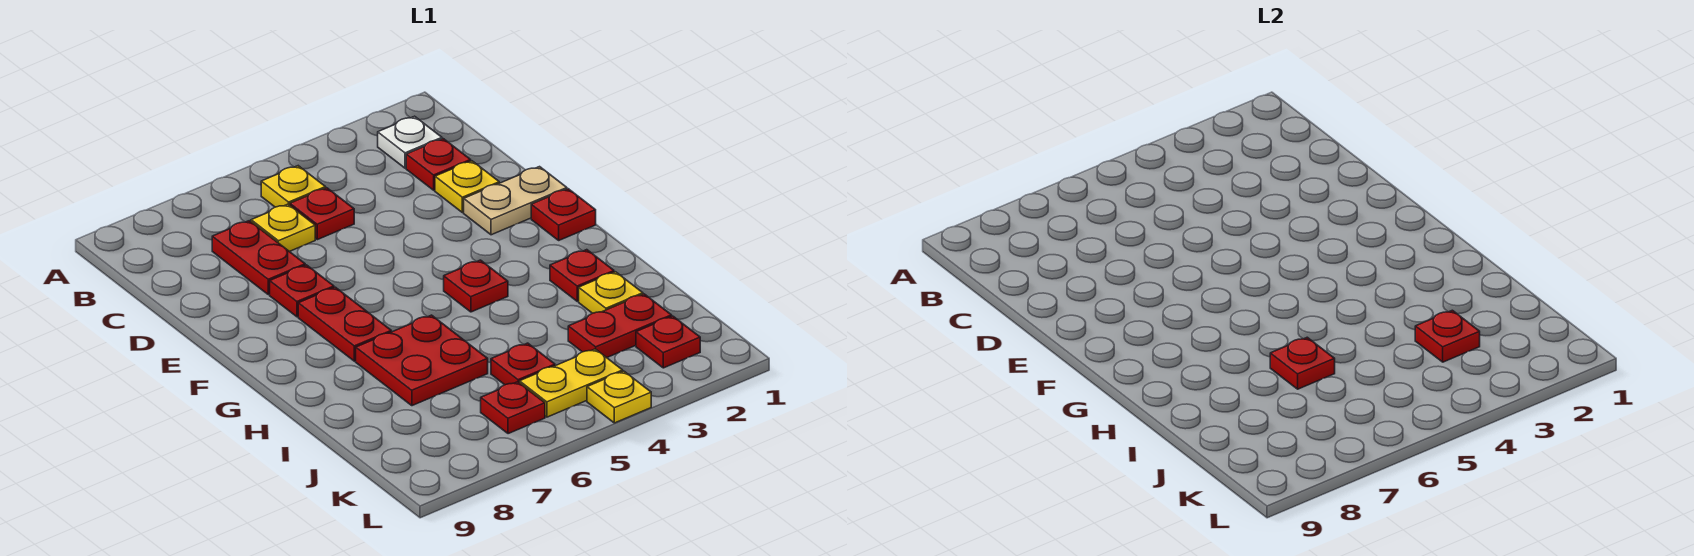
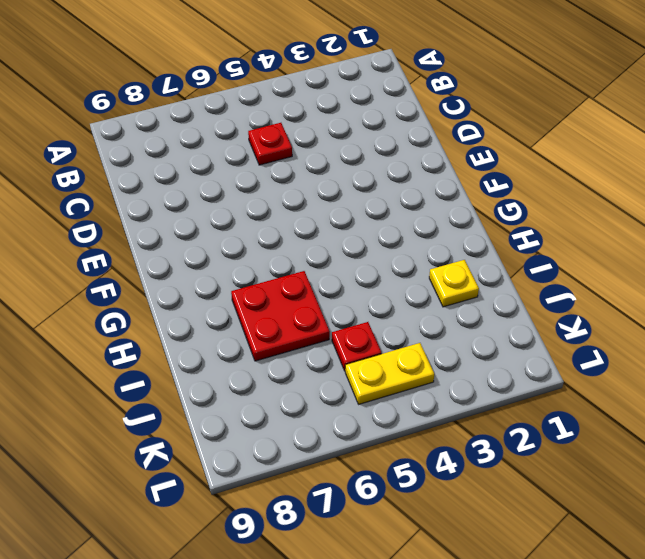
none -> white plate B2 level 1
none -> yellow plate B5 level 1
none -> red plate C2 level 1

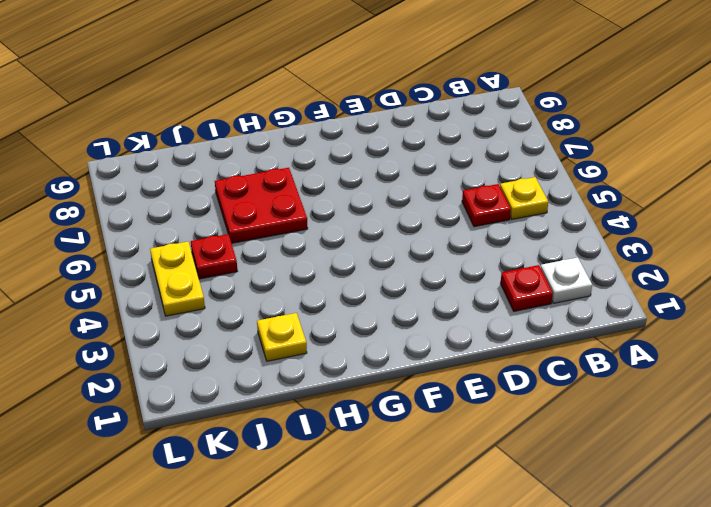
none -> yellow plate C6 level 1
none -> red plate C7:D7 level 1
none -> yellow plate D2 level 1

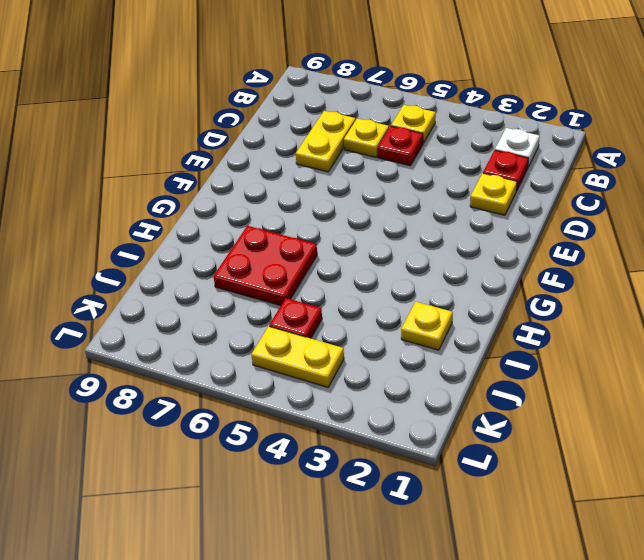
yellow plate C7:D7 level 1 -> red plate C7:D7 level 1
none -> tan plate E1:E2 level 1
none -> red plate E7 level 1
none -> red plate F1 level 1

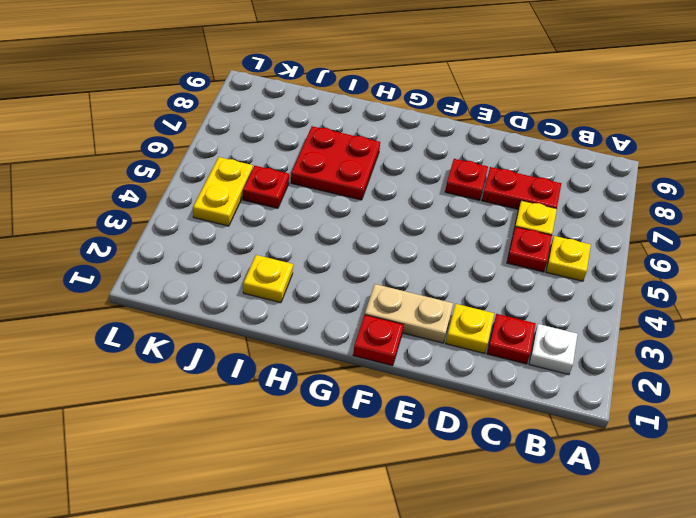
tan plate E2:F2 level 1 -> tan plate E1:E2 level 1
none -> red plate F7:G7 level 1
none -> red plate G4 level 1
none -> red plate H2 level 1

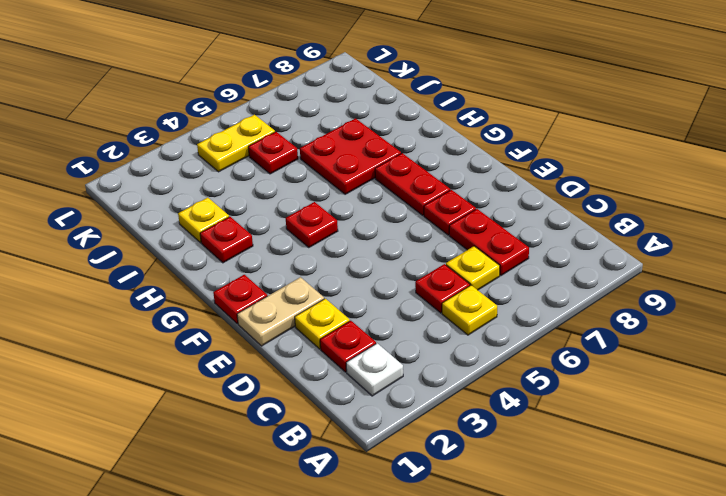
none -> red plate J2:J3 level 1
none -> red plate K2 level 1
none -> red plate K6 level 1

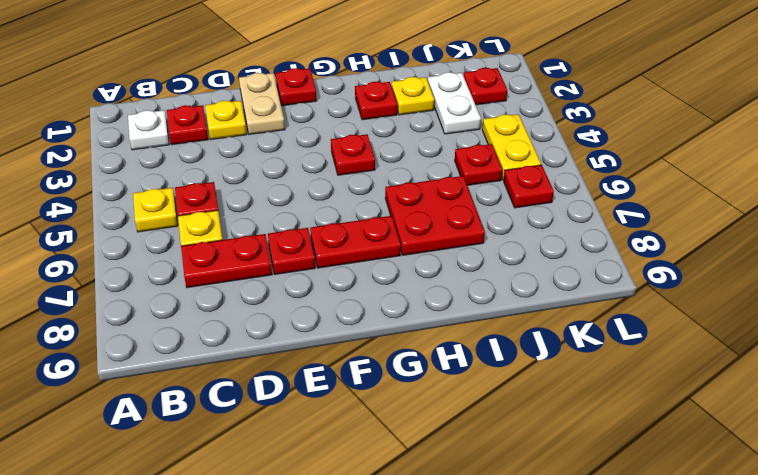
white plate J2:J3 level 1 -> red plate J2:J3 level 1
none -> yellow plate L4 level 1
none -> red plate I6 level 2
none -> red plate J3 level 2

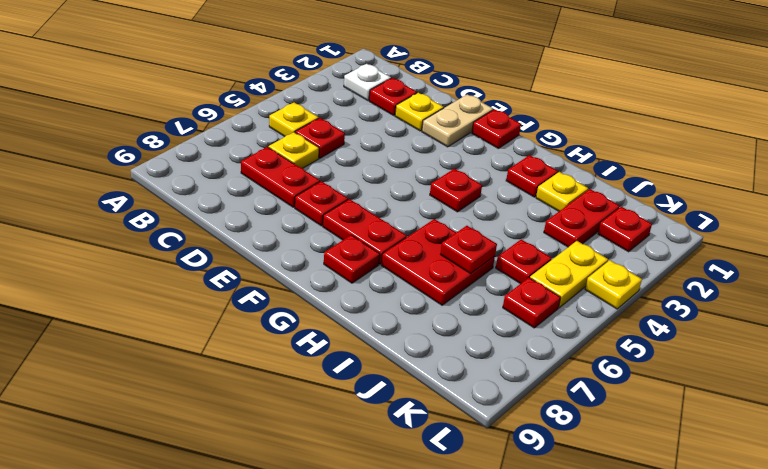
red plate G8 level 1 -> red plate J3 level 2

